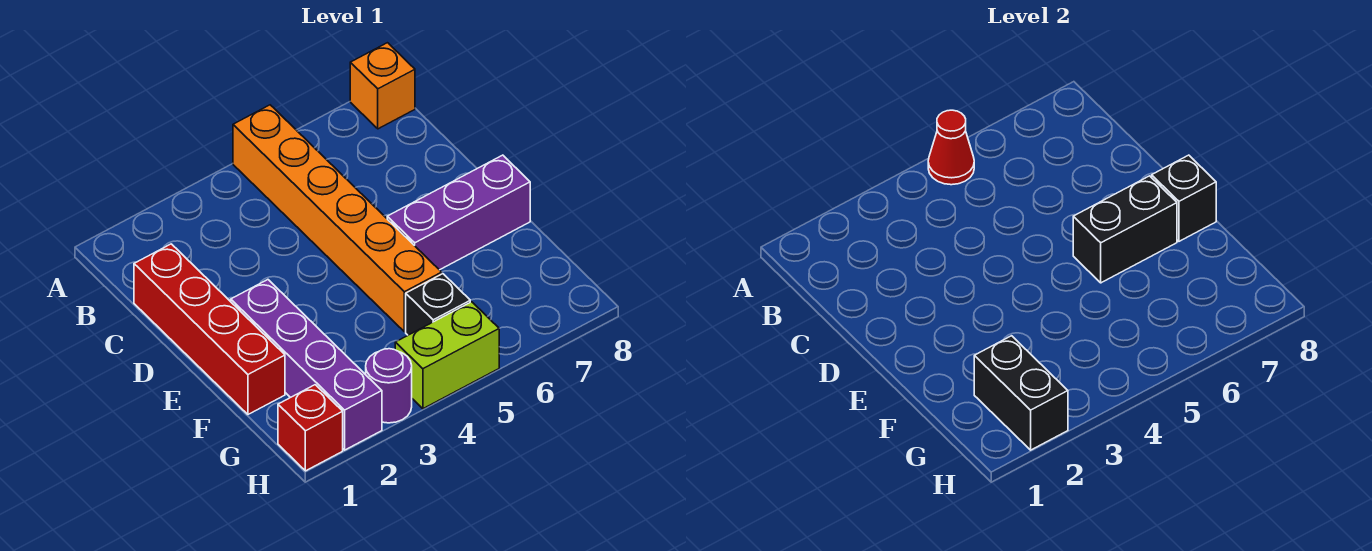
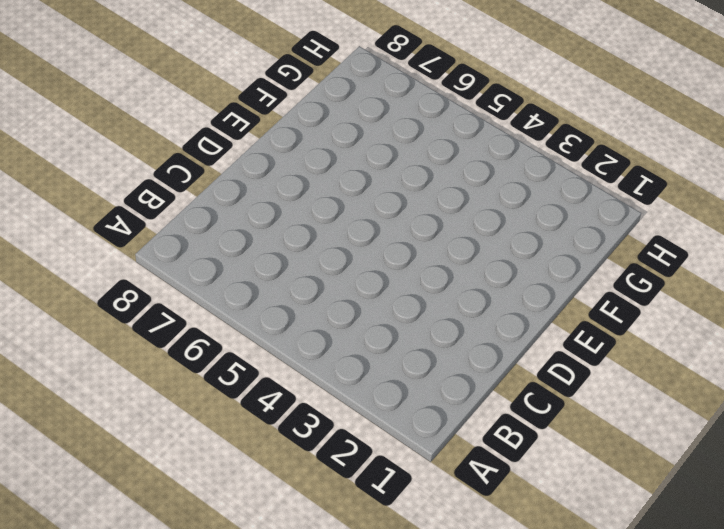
none -> orange brick A5:F5 level 1
none -> orange brick A8 level 1
none -> red brick C1:F1 level 1

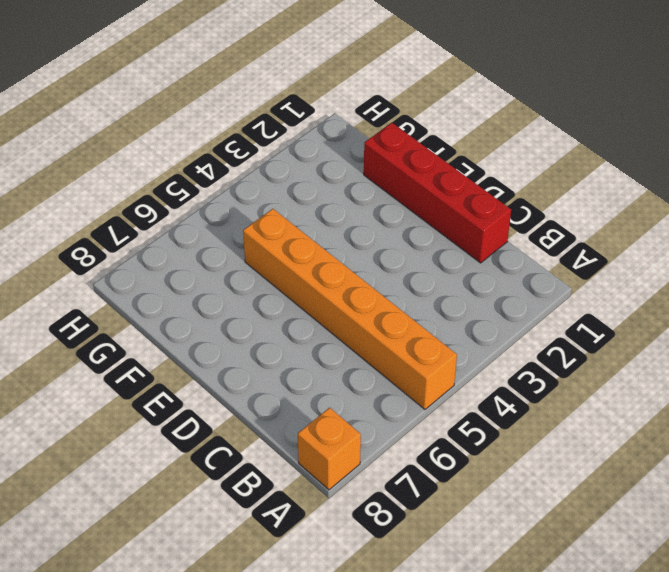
none -> purple brick E2:H2 level 1
none -> purple brick E6:E8 level 1
none -> black brick G5 level 1

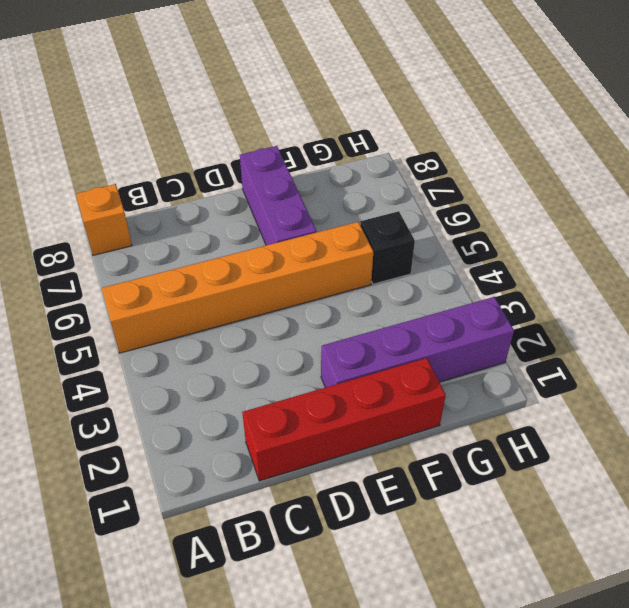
none -> red brick H1 level 1
none -> purple round brick H3 level 1
none -> lime brick H4:H5 level 1

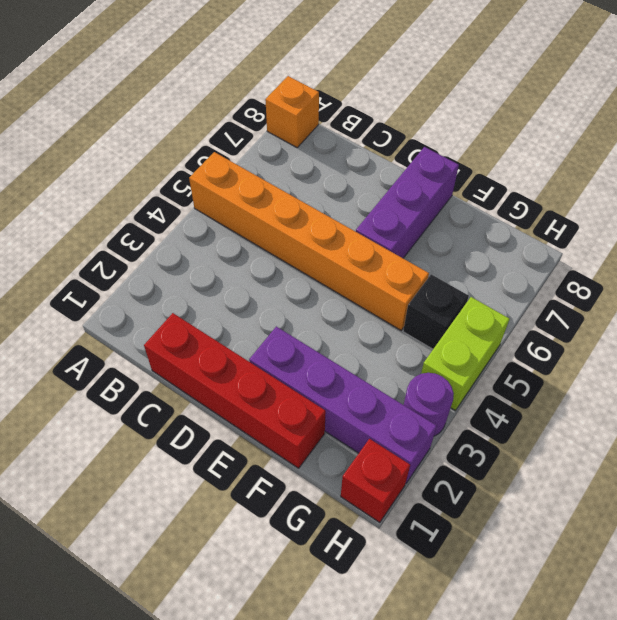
none -> red cone A5 level 2
none -> black brick E6:E7 level 2
none -> black brick E8 level 2

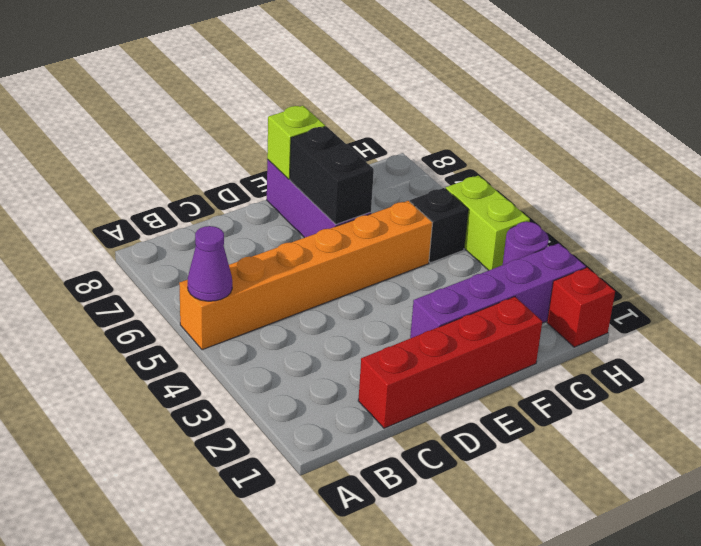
purple cone A5 level 2 -> red cone A5 level 2
lime brick E8 level 2 -> black brick E8 level 2
none -> orange brick A8 level 1
none -> black brick G2:H2 level 2

